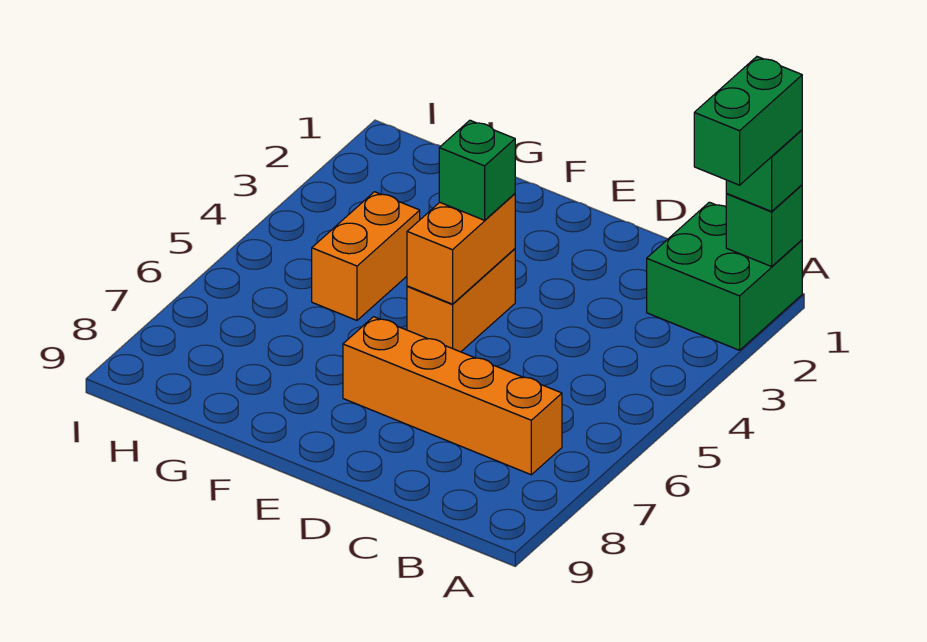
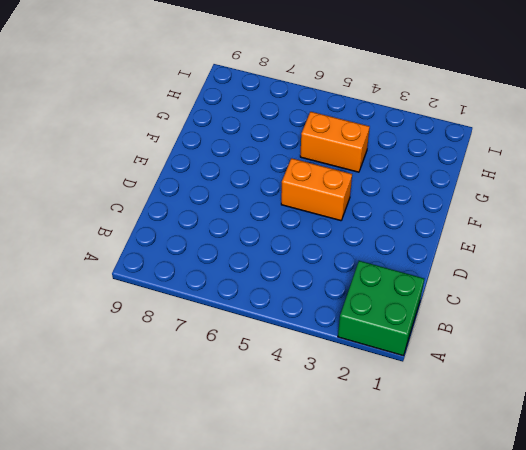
none -> orange brick B7:E7 level 1
none -> green brick A1 level 2

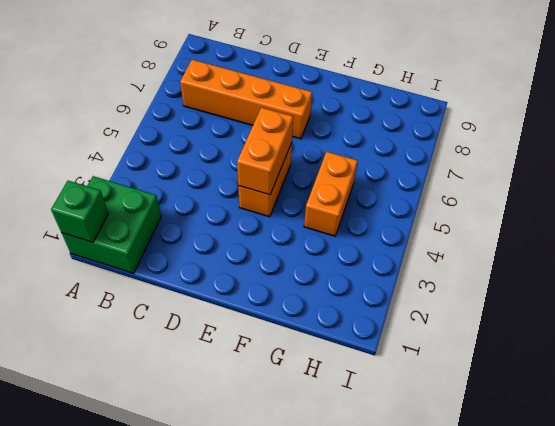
none -> green brick A1 level 3
none -> green brick E4 level 3

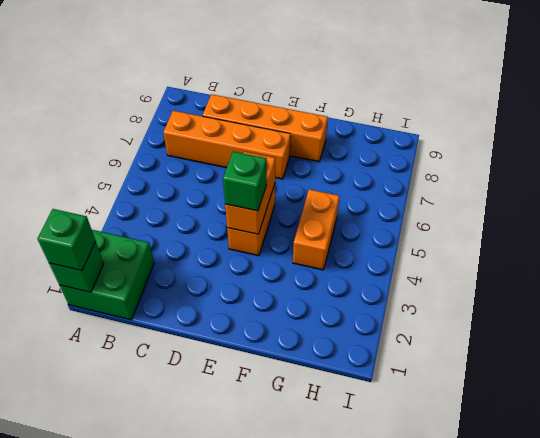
orange brick C8:F8 level 1 -> none
none -> green brick A1:A2 level 4

